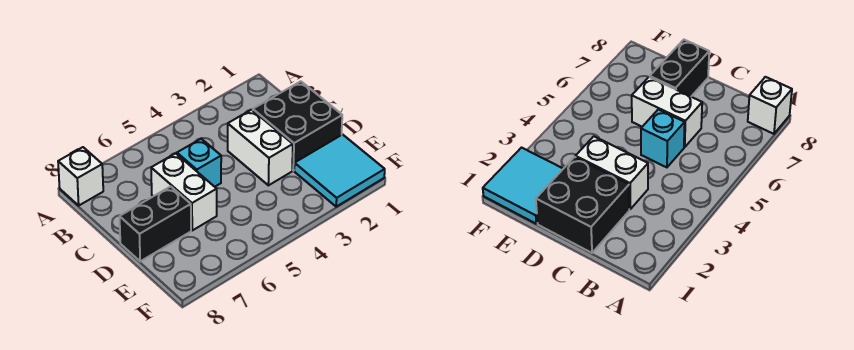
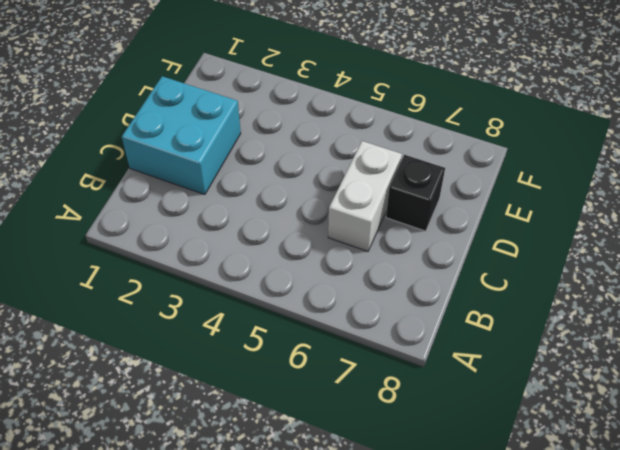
cyan brick C1:D2 level 1 -> black brick C1:D2 level 1
black brick D7 level 1 -> black brick D7:D8 level 1
none -> white brick A8 level 1
none -> white brick C3:D3 level 1

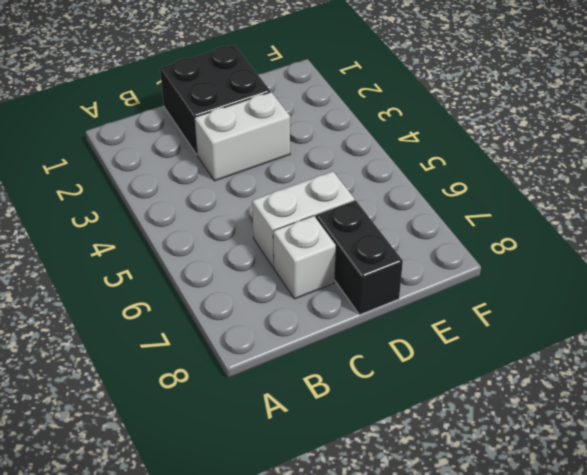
white brick C7 level 1 -> white brick A8 level 1
none -> cyan brick C5 level 1
none -> cyan tile E1:F2 level 1

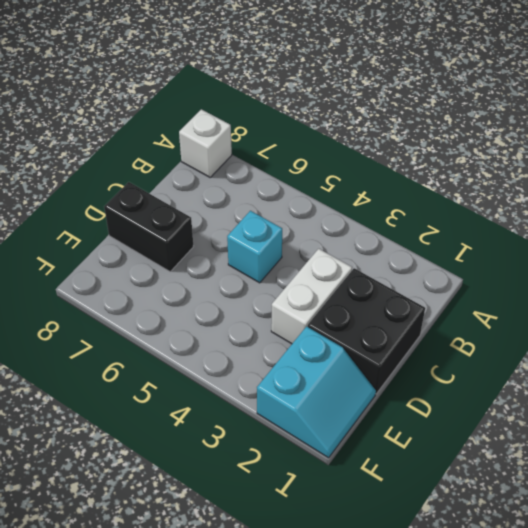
cyan slope E1:F2 level 1 top 2 -> cyan tile E1:F2 level 1
none -> white brick C6:D6 level 1

